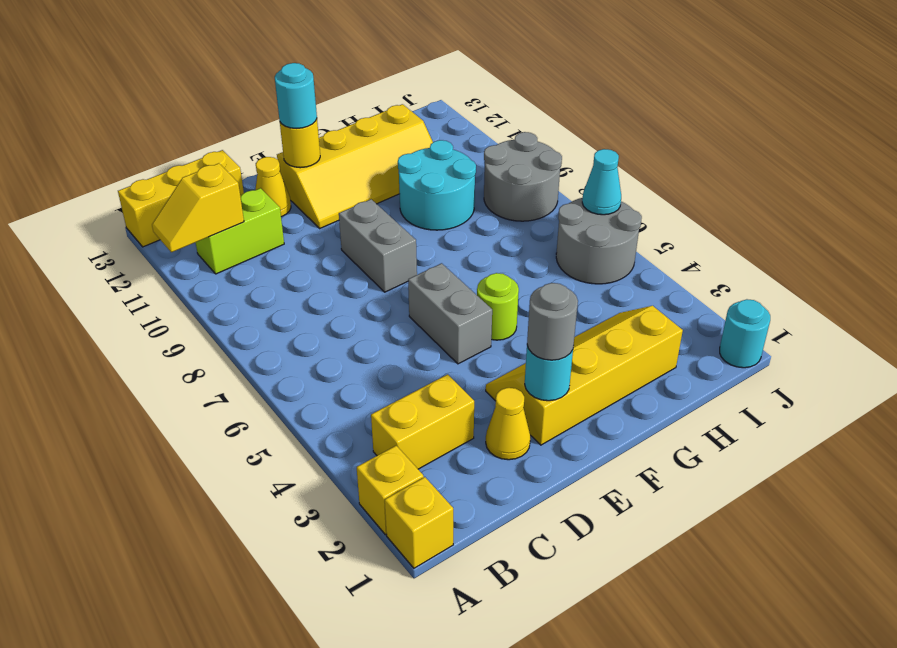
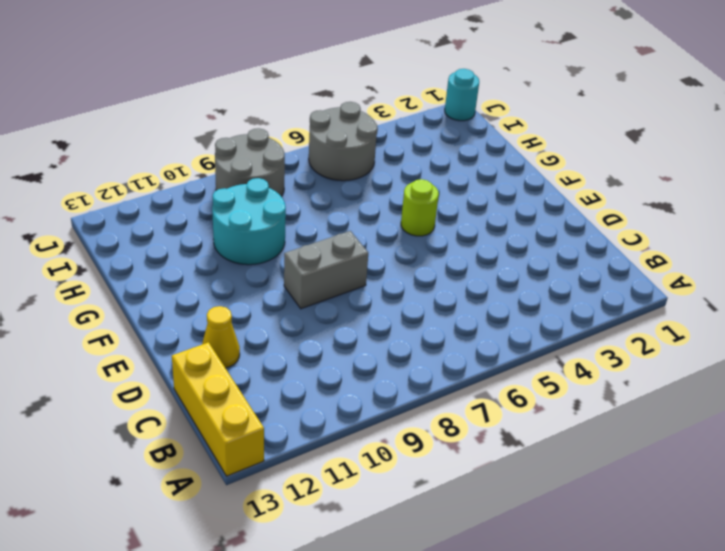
none -> yellow brick A1 level 1
none -> yellow brick A2 level 1
none -> yellow brick B3:C3 level 1

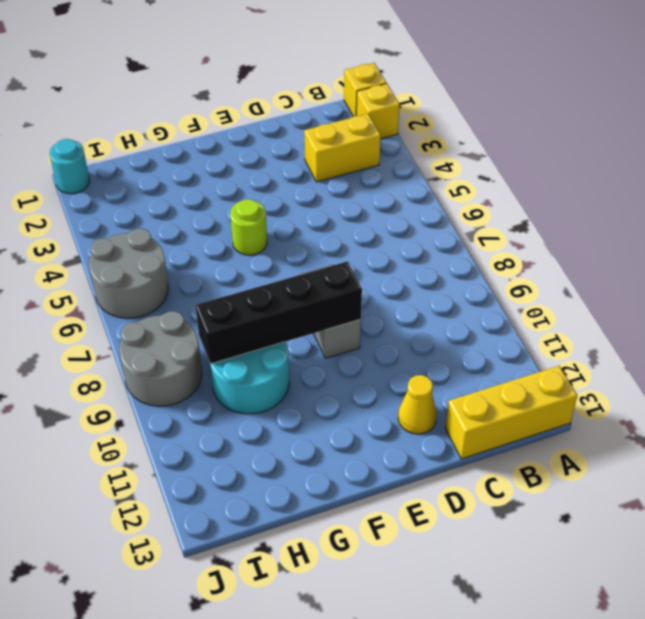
black brick E9:H9 level 2 -> none
none -> lime brick B11:C11 level 1
none -> yellow cone D2 level 1
none -> yellow slope E2:H3 level 1 top 2

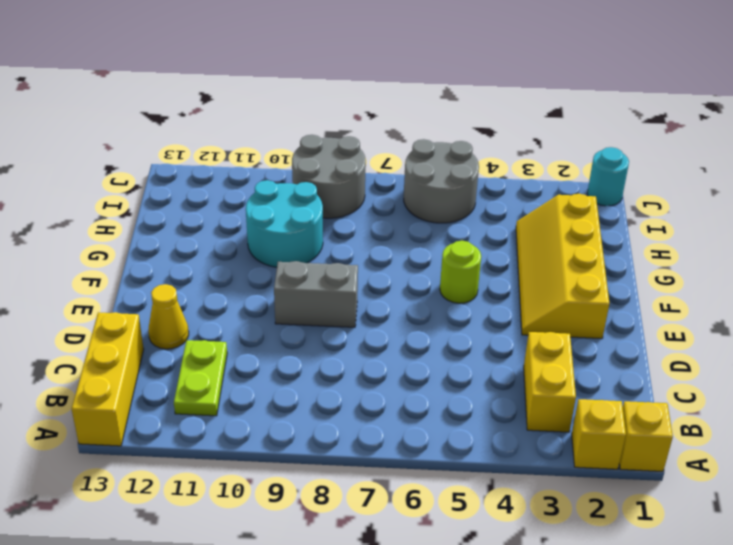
lime plate B11:C11 level 1 -> lime brick B11:C11 level 1
none -> yellow cone D2 level 1
none -> grey brick E5:E6 level 1
none -> yellow slope E11:H12 level 1 top 12

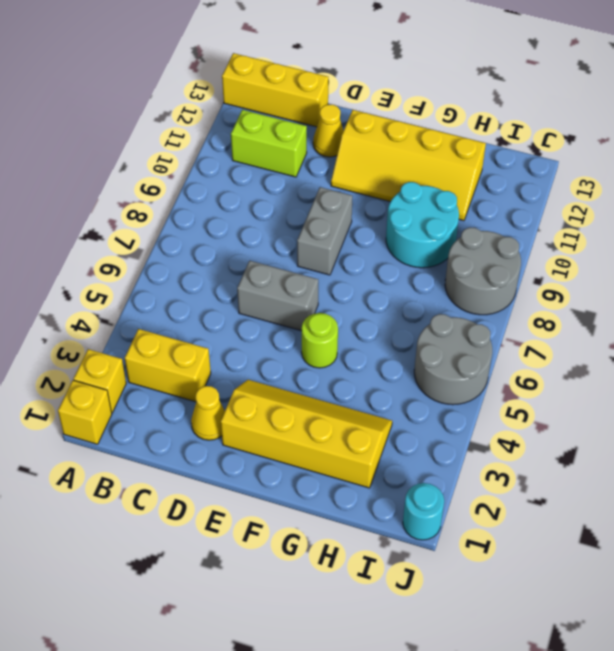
grey brick D6:E6 level 1 -> grey brick E5:E6 level 1
none -> yellow slope A11:B11 level 2 top B
none -> cyan round brick E2 level 2
none -> yellow round brick E12 level 2

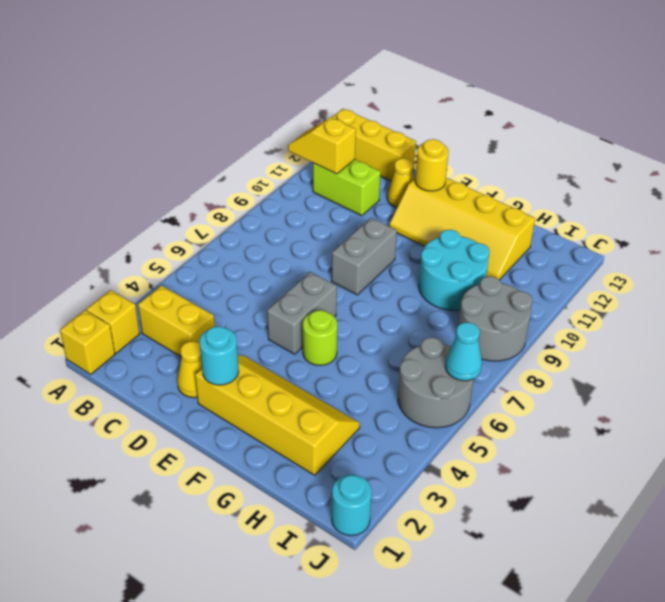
none -> grey round brick E2 level 3
none -> cyan round brick E12 level 3

